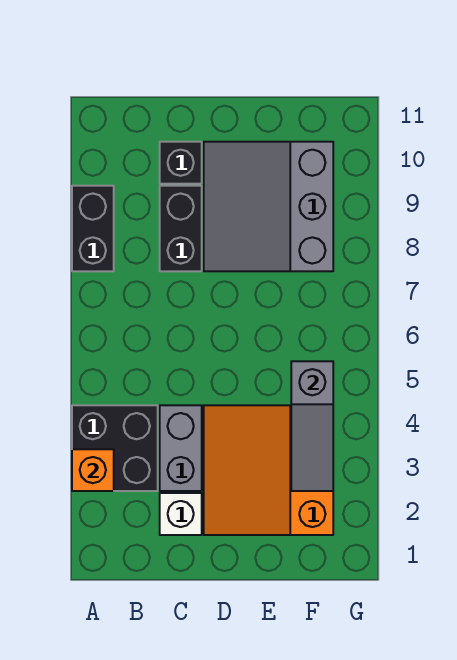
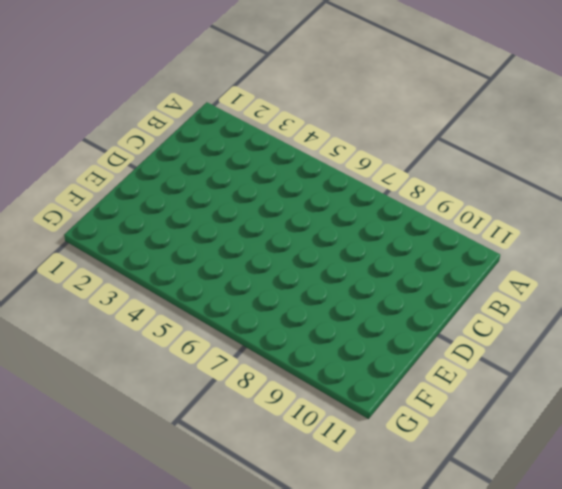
none -> black brick A3:B4 level 1
none -> black brick A8:A9 level 1

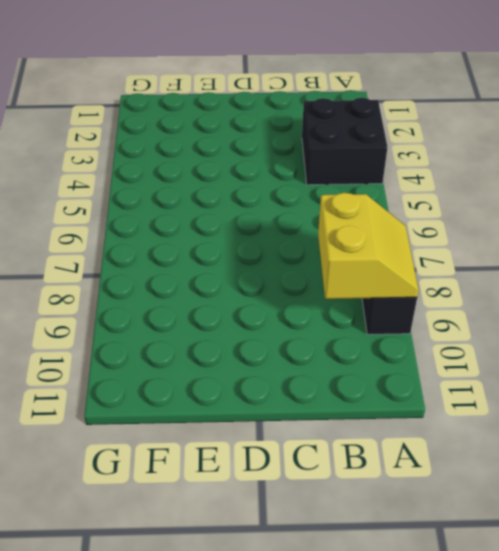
yellow slope A8:B9 level 2 top B -> none
none -> white brick C2 level 1
none -> grey brick C3:C4 level 1

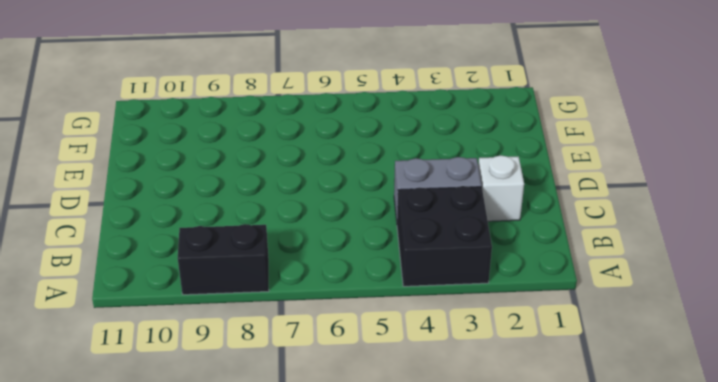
none -> black brick C8:C9 level 1
none -> black brick C10 level 1

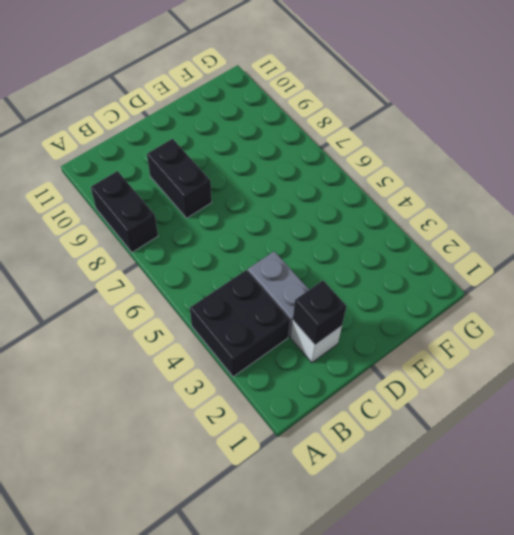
black brick C2 level 2 -> black brick C10 level 1
none -> orange slope D2:F4 level 1 top F
none -> grey slope D8:F10 level 1 top F

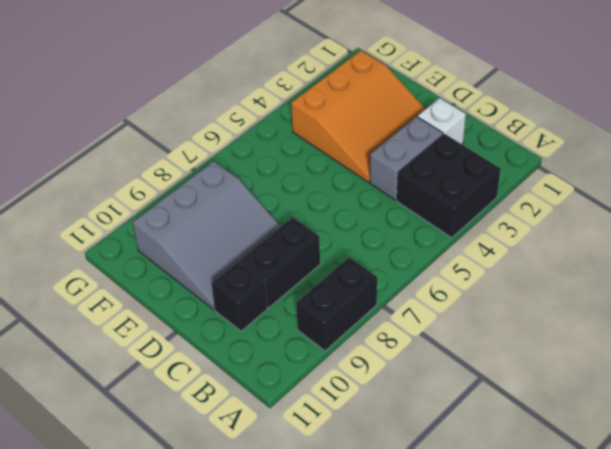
none -> orange brick A3 level 2
none -> grey slope F3:F5 level 2 top 5

